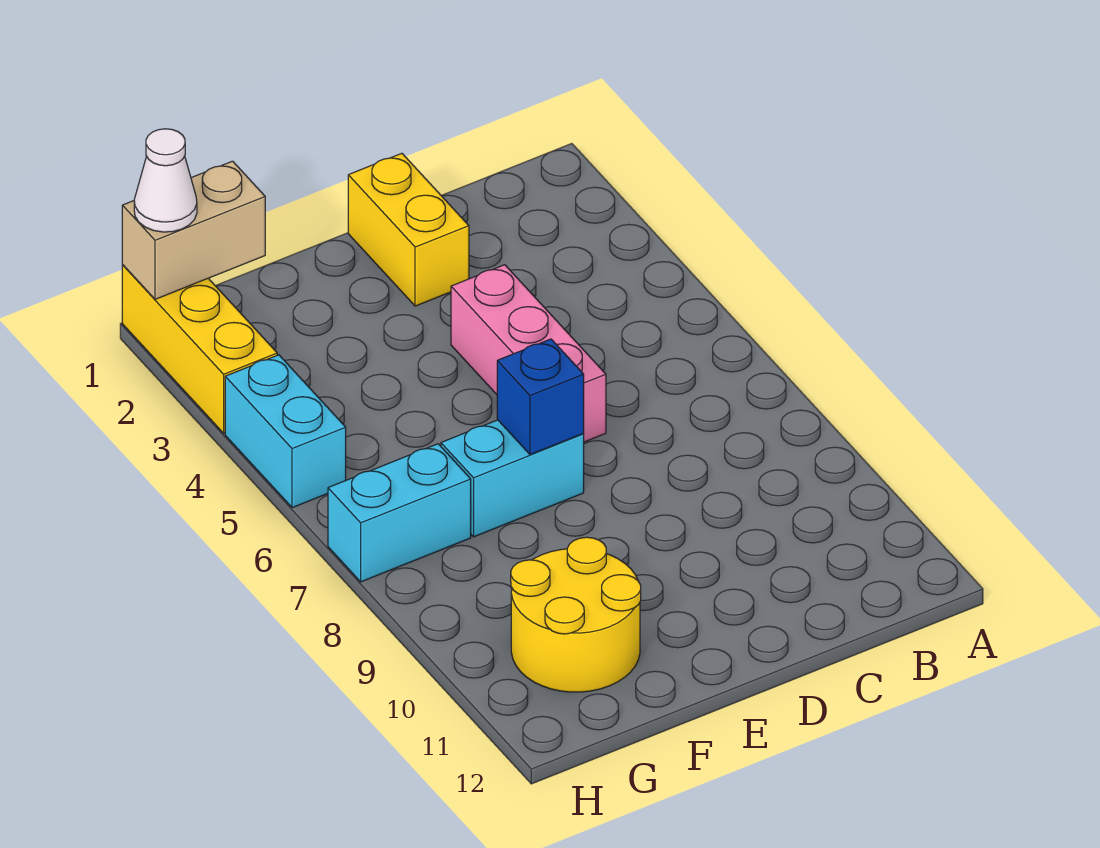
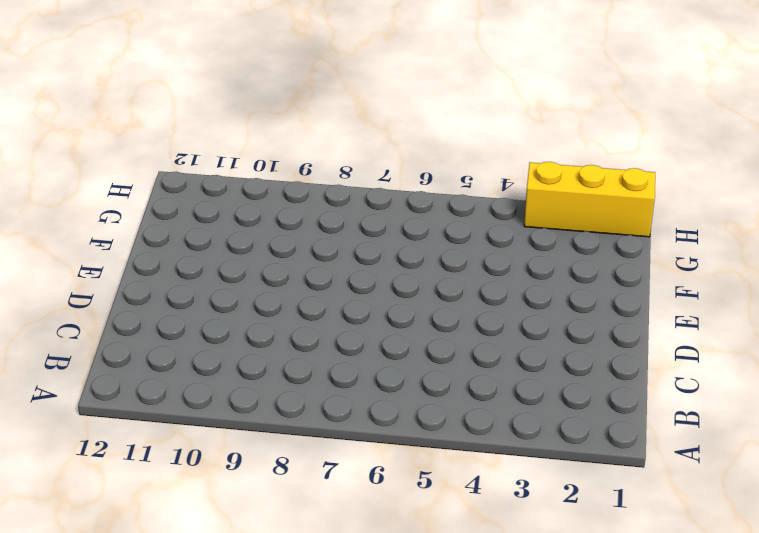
none -> yellow brick D1:D2 level 1
none -> pink brick D4:D6 level 1

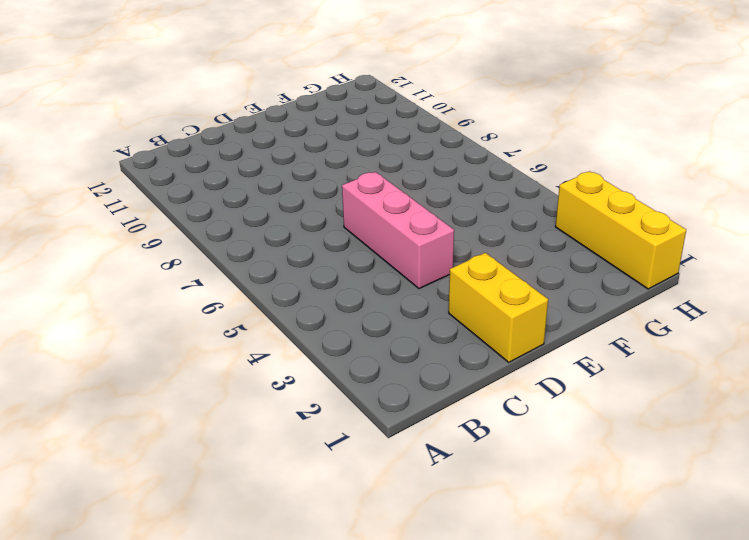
none -> cyan brick E7:F7 level 1
none -> yellow round brick F10:G11 level 1

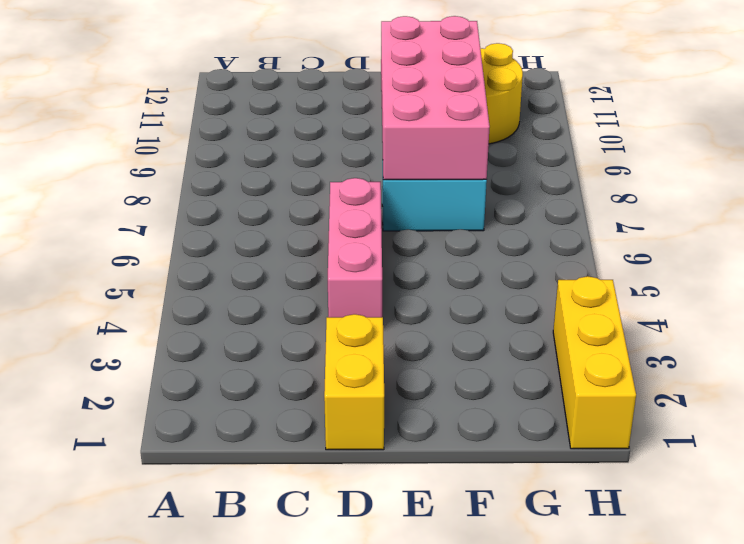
pink brick E7:F10 level 2 -> blue brick E7 level 2
none -> cyan brick G7:H7 level 1
none -> cyan brick H4:H5 level 1

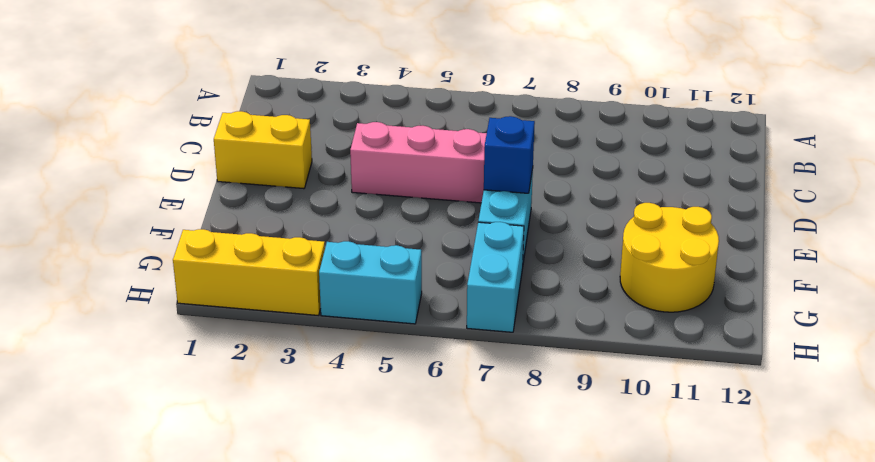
none -> tan brick G1:H1 level 2
none -> white cone H1 level 3

